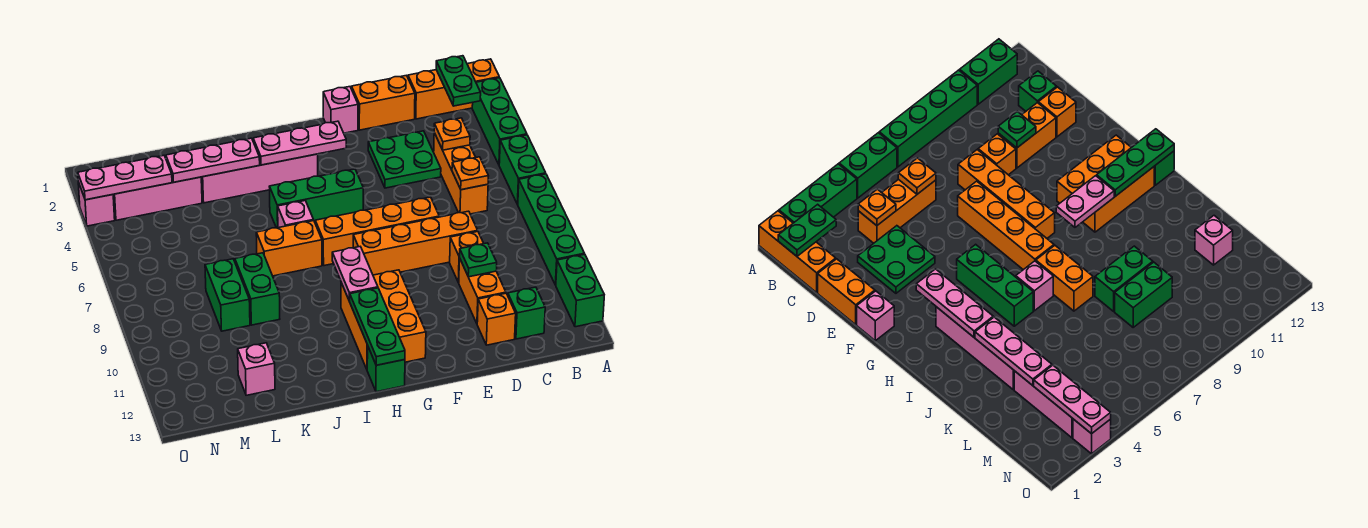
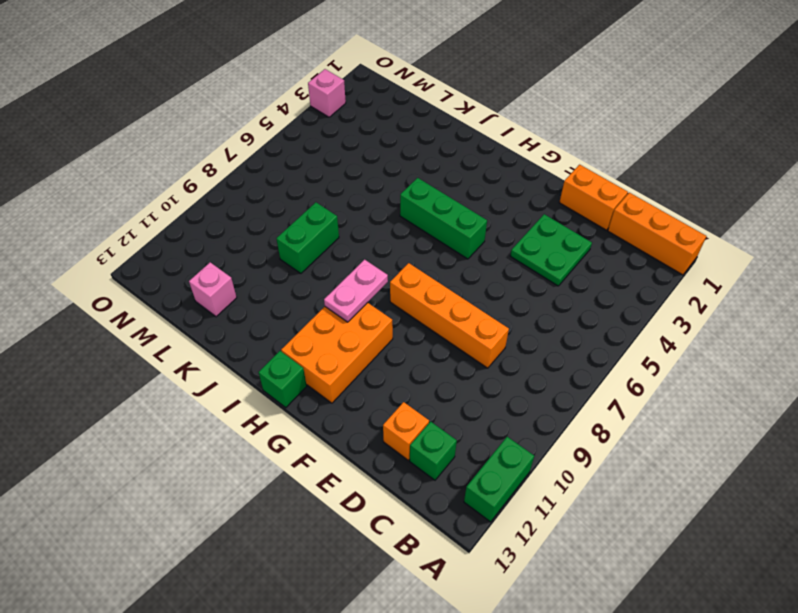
none -> green brick A2:A4 level 1
none -> green brick A5:A6 level 1
none -> green brick A7:A10 level 1
none -> orange brick C4:C6 level 1

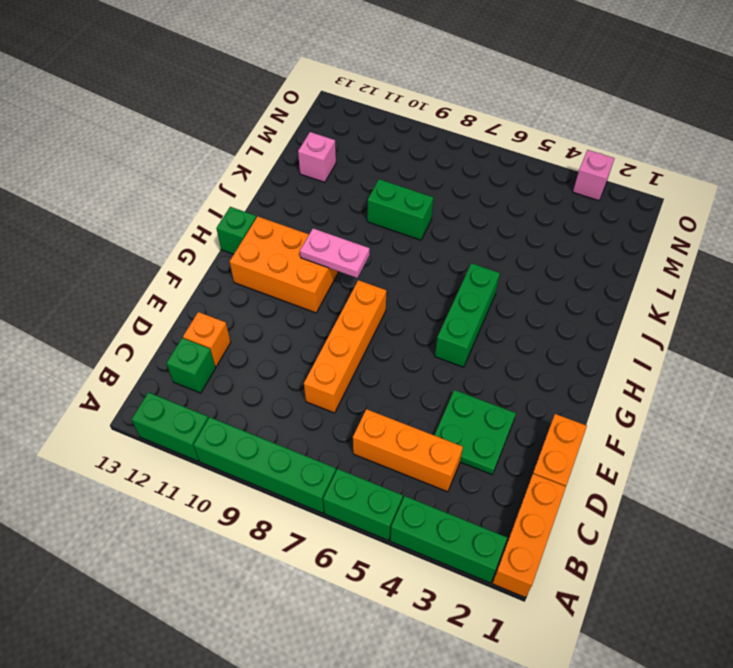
none -> orange brick D9 level 1
none -> orange brick D10:D11 level 1
none -> orange brick E7:H7 level 1
none -> pink brick F1 level 1

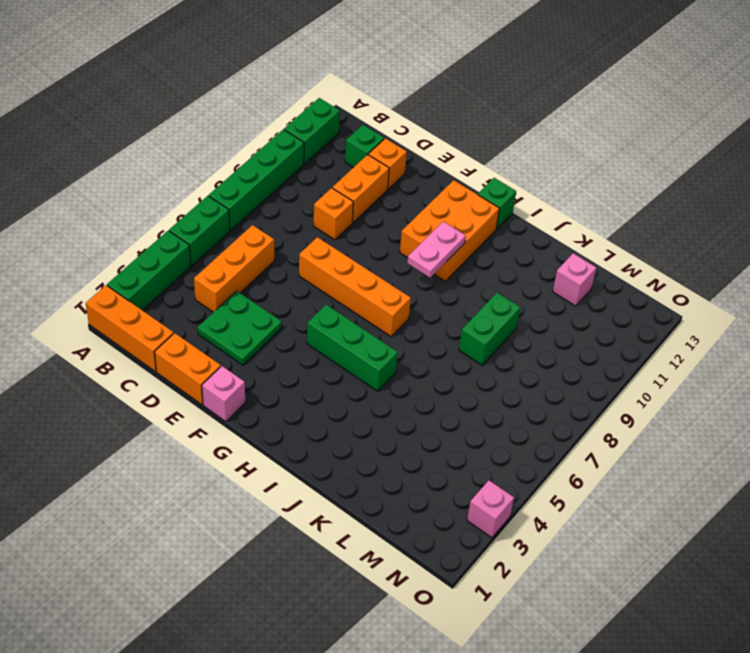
none -> orange brick D8:G8 level 1
none -> pink brick H3:K3 level 1
none -> pink brick I6 level 1
none -> orange brick I7:J7 level 1

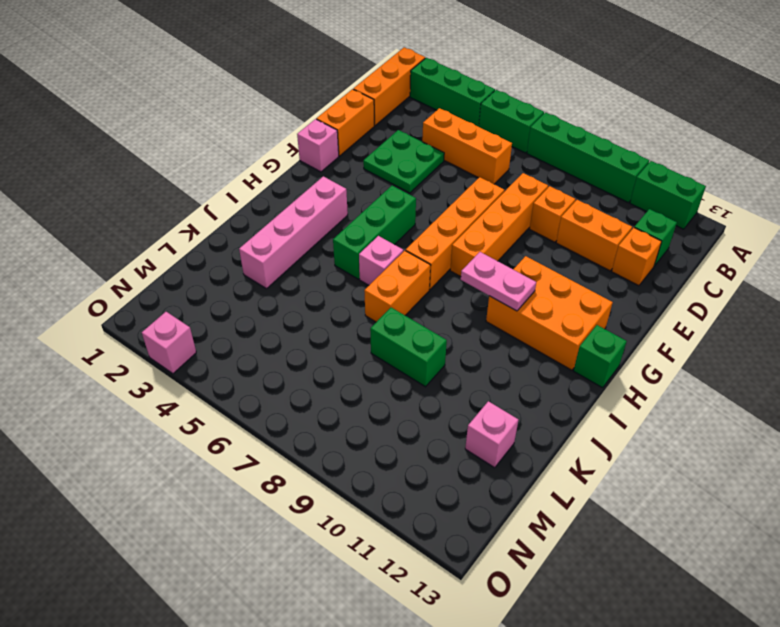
none -> pink brick L3:N3 level 1
none -> green brick L8:L9 level 1
none -> green plate B1:B2 level 2
none -> orange plate C4 level 2

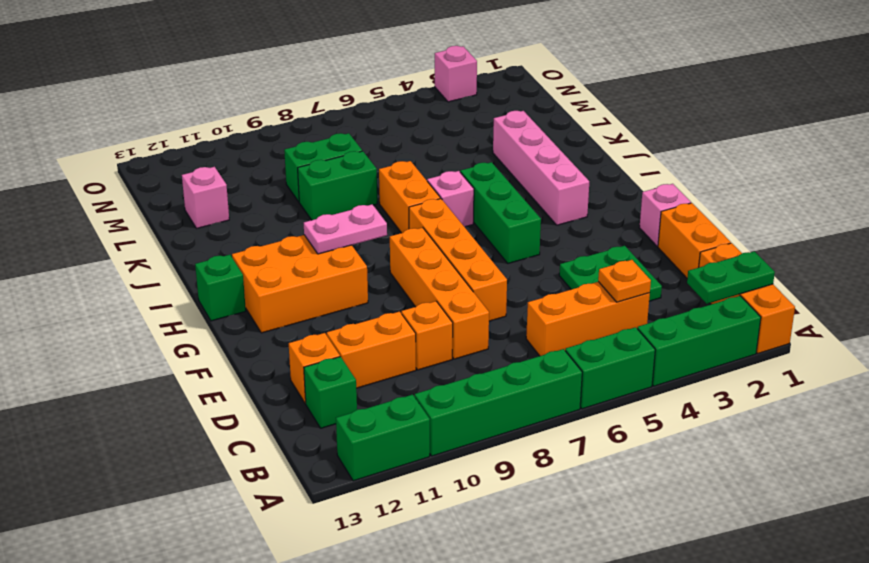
none -> pink brick L3:N3 level 1
none -> orange plate C6 level 2
none -> green plate D10 level 2
none -> pink plate G3:I3 level 2

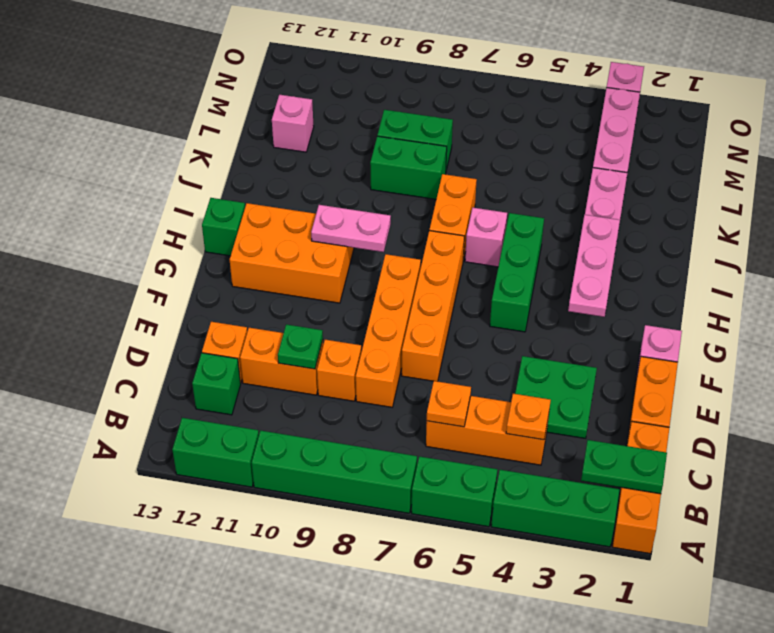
none -> green plate H11:H13 level 2
none -> pink plate J3:L3 level 2
none -> pink plate M3:O3 level 2

